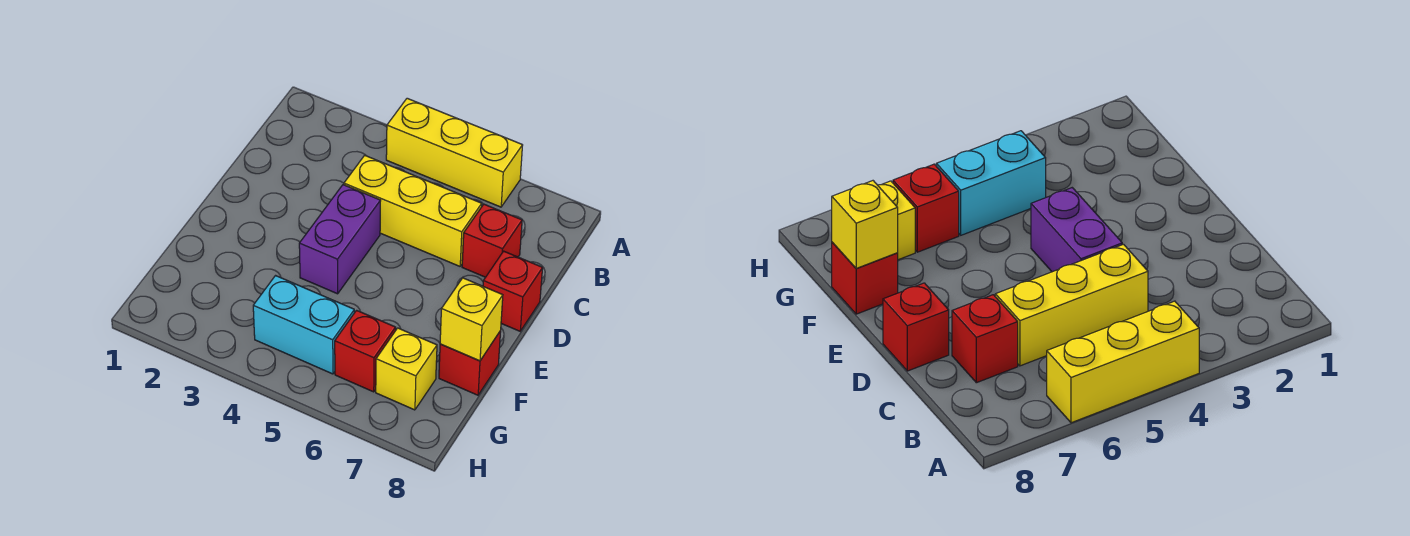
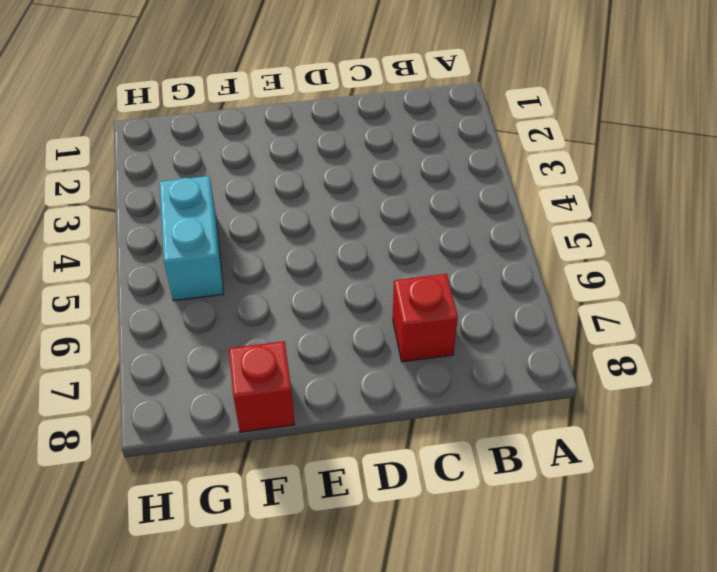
none -> yellow brick A4:A6 level 1
none -> yellow brick C4:C6 level 1

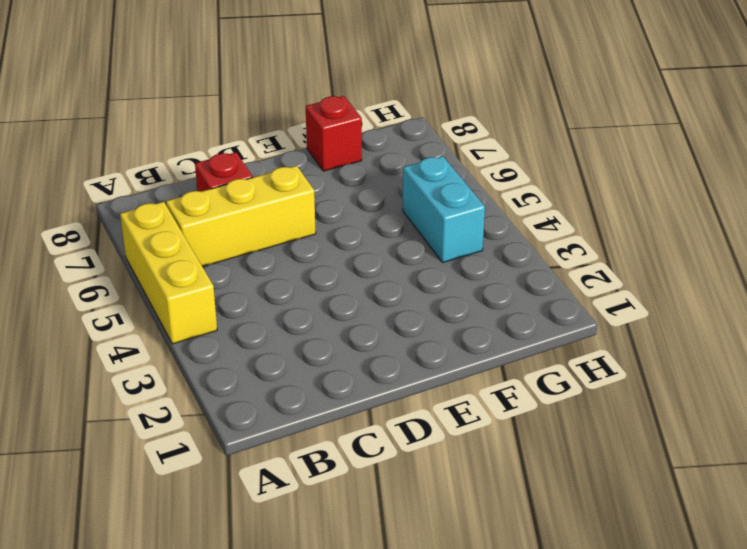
yellow brick B6:D6 level 1 -> yellow brick C4:C6 level 1
none -> purple brick D4:E4 level 1
none -> red brick D8 level 1

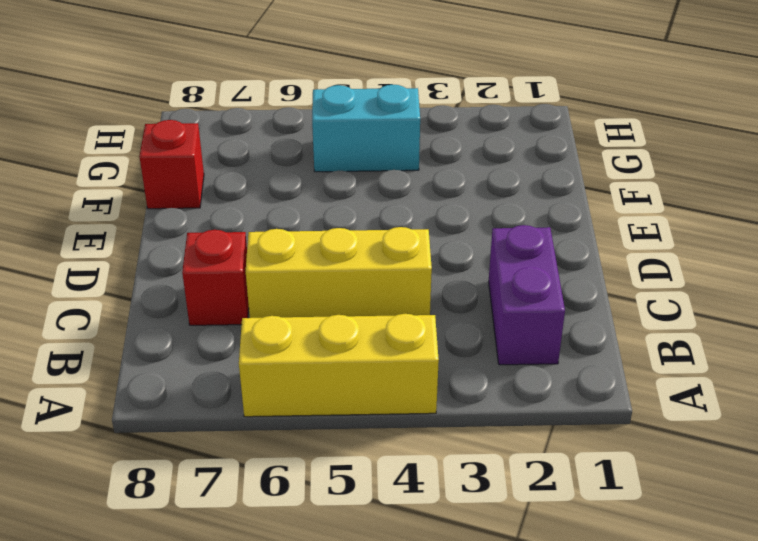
purple brick B2:C2 level 1 -> purple brick D4:E4 level 1
none -> red brick D8 level 1
none -> red brick G6 level 1

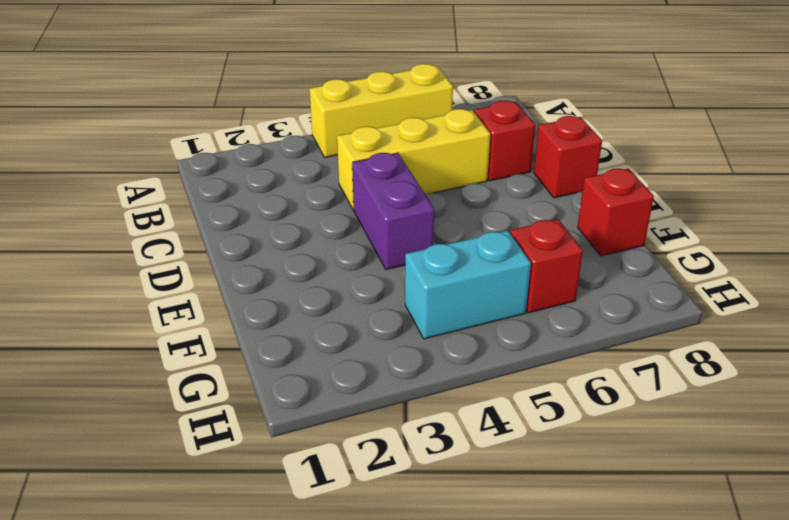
none -> yellow brick G7 level 1
none -> yellow brick F8 level 2

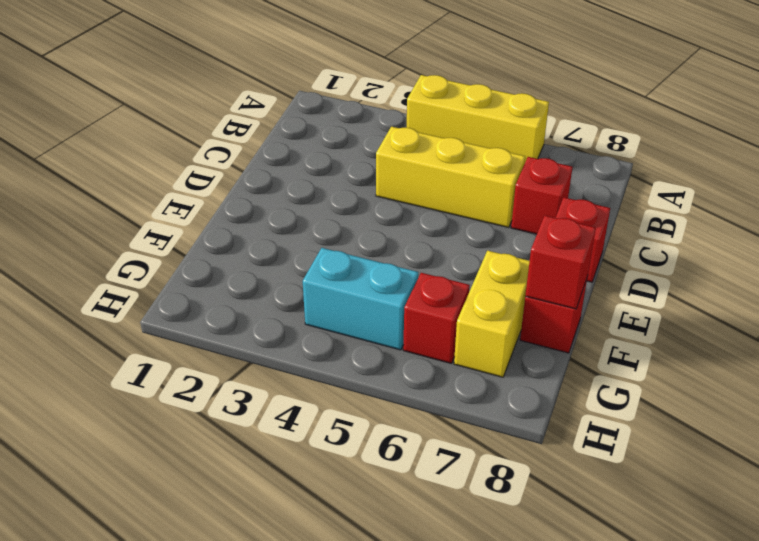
yellow brick F7:G7 level 1 -> yellow brick G7 level 1
red brick F8 level 2 -> yellow brick F8 level 2
none -> purple brick D4:E4 level 1

